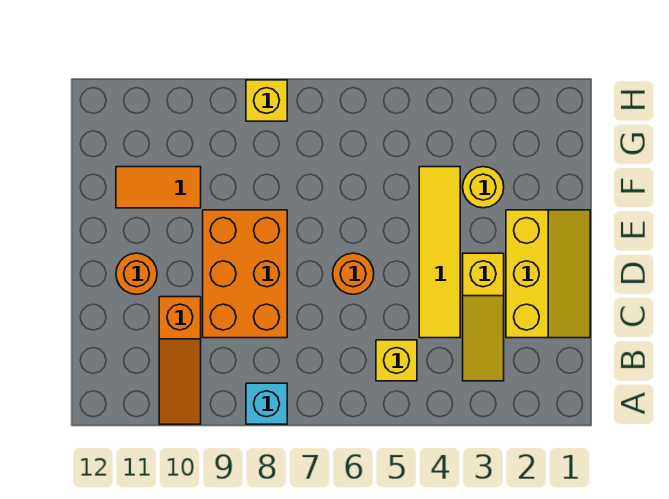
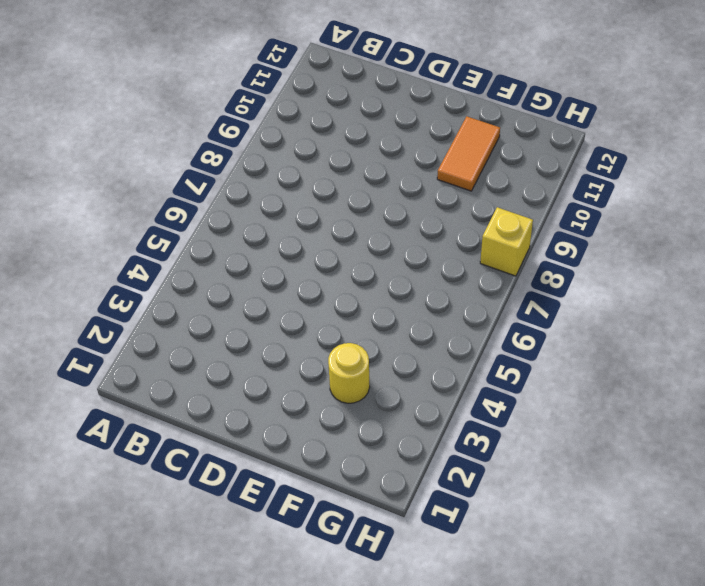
none -> cyan brick A8 level 1
none -> orange slope A10:C10 level 1 top C
none -> yellow slope B3:D3 level 1 top D

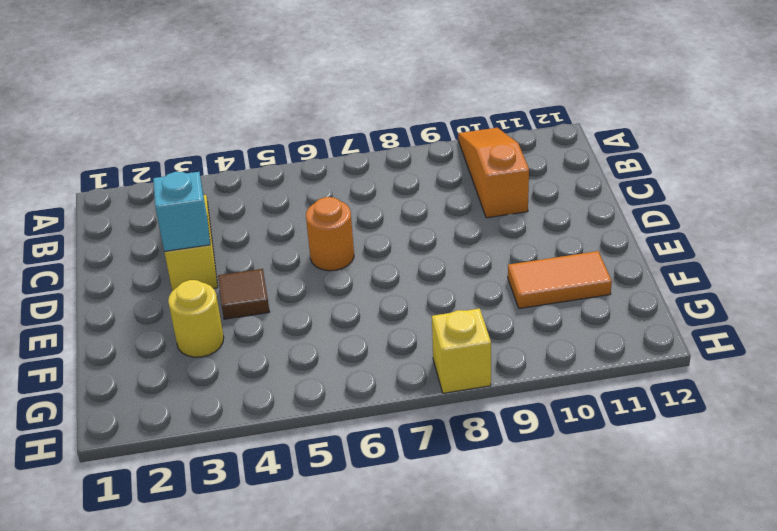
cyan brick D3 level 2 -> cyan brick A8 level 1
brown tile E4 level 1 -> yellow tile C4:F4 level 1
none -> yellow brick B5 level 1
none -> yellow slope C1:E2 level 1 top 2
none -> orange brick C8:E9 level 1

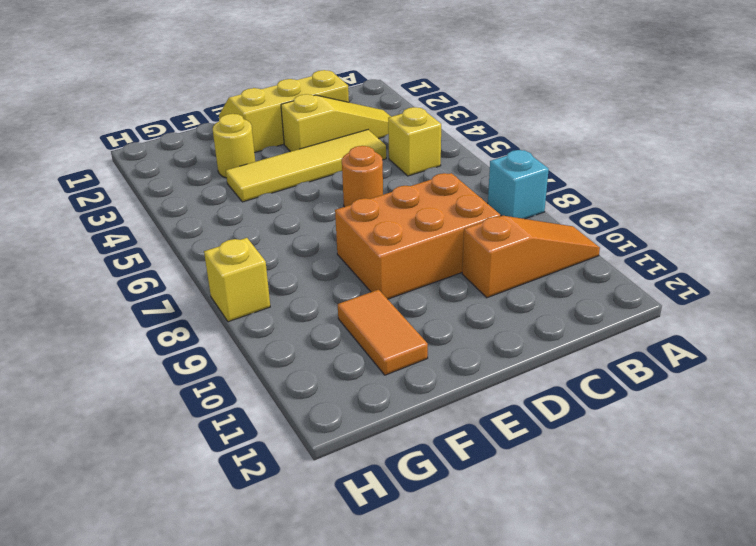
none -> orange round brick D11 level 1

